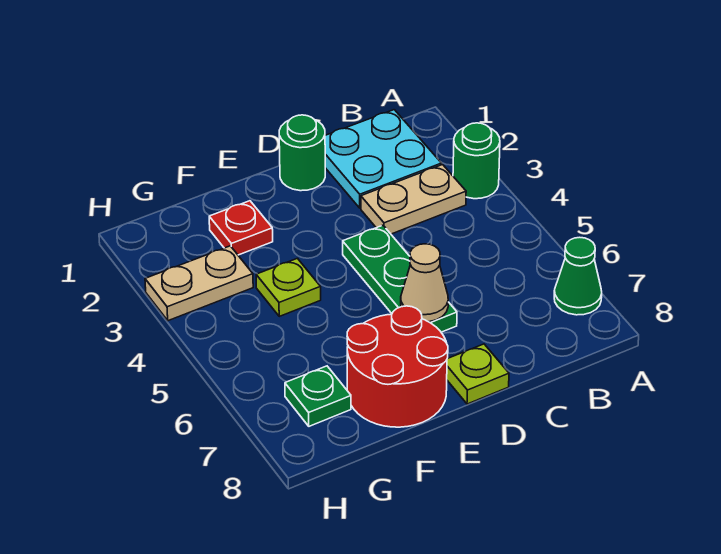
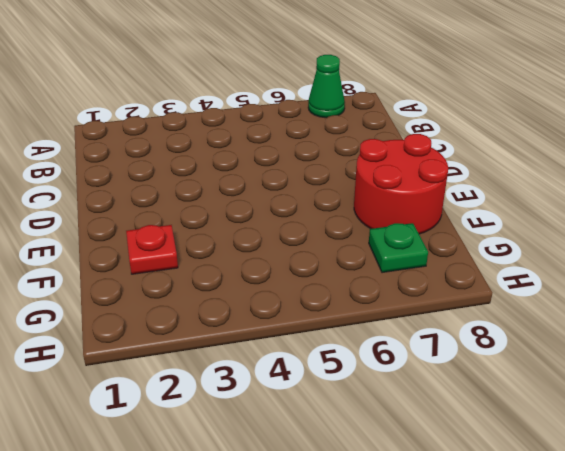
none -> green round brick A3 level 1
none -> cyan plate B1:C2 level 1
none -> tan plate B3:C3 level 1

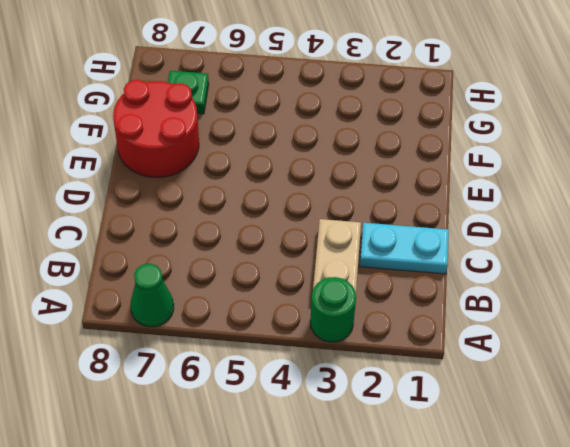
cyan plate C1:C2 level 1 -> cyan plate B1:C2 level 1
none -> green round brick D1 level 1
none -> green plate D4:D6 level 1
none -> lime plate D8 level 1

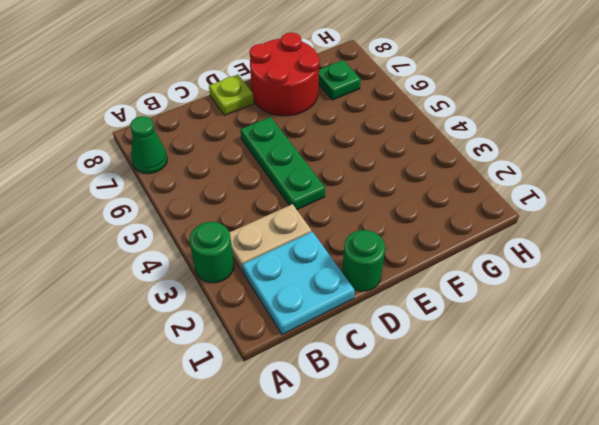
none -> red plate F2 level 1
none -> lime plate F4 level 1
none -> tan plate G3:H3 level 1

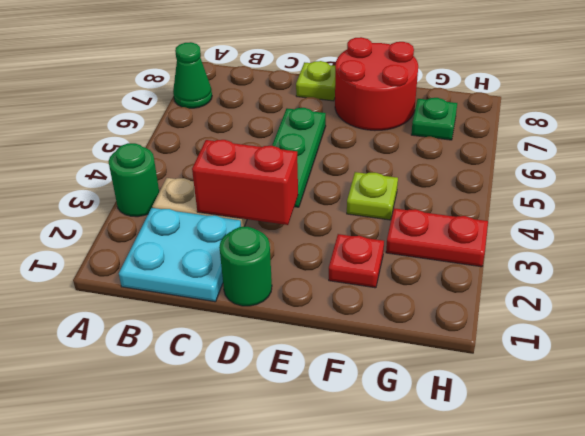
red brick C3:D3 level 2 -> none
red plate G3:H3 level 1 -> tan plate G3:H3 level 1
none -> tan cone D6 level 2

